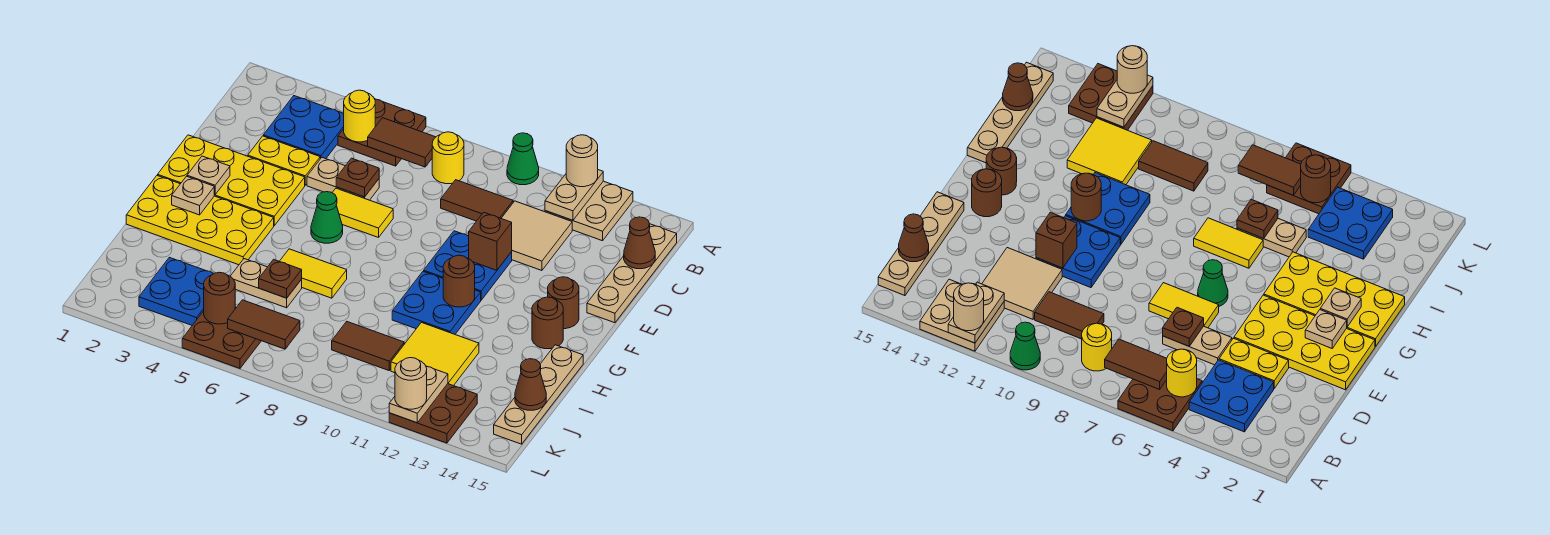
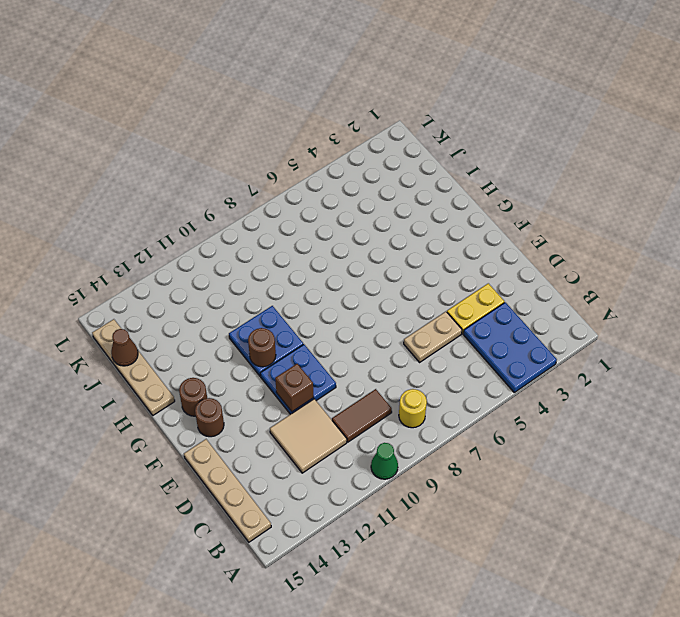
blue plate A3:C4 level 1 -> blue plate B3:C4 level 1
none -> brown plate A5:B6 level 1
none -> tan plate A12:B13 level 1
none -> yellow plate E1:F4 level 1
none -> yellow tile E6:E7 level 1

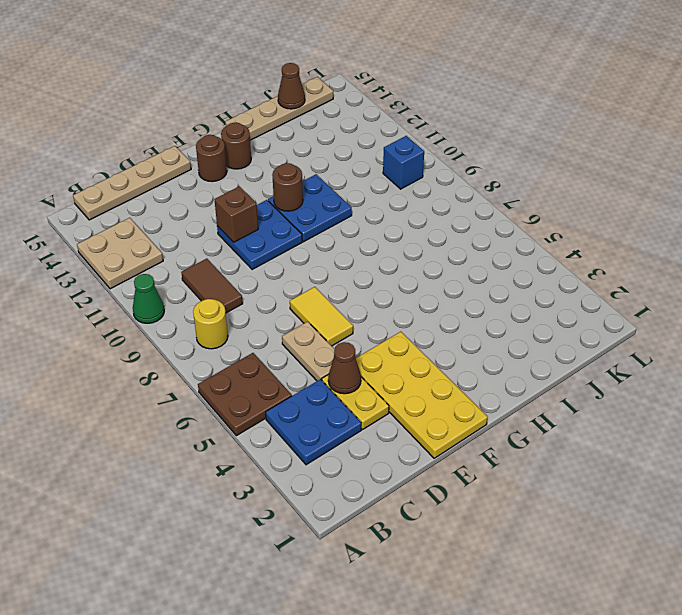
brown cone D4 level 2 -> brown cone C15 level 2
blue brick K10 level 1 -> none
none -> tan tile C11:D12 level 1
none -> green cone F6 level 1
none -> yellow plate G1:H4 level 1
none -> yellow tile H6:H7 level 1

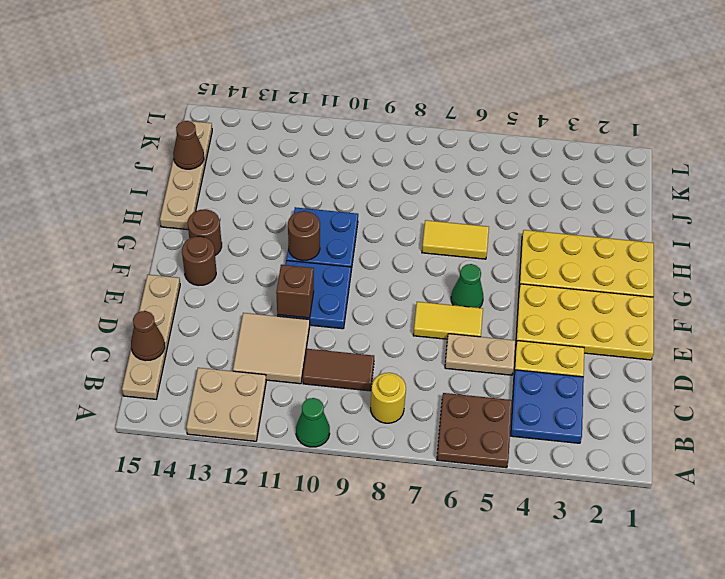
none -> tan plate I5:I6 level 1
none -> yellow tile I11:J12 level 1
none -> blue plate J3:K4 level 1
none -> brown tile J9:J10 level 1

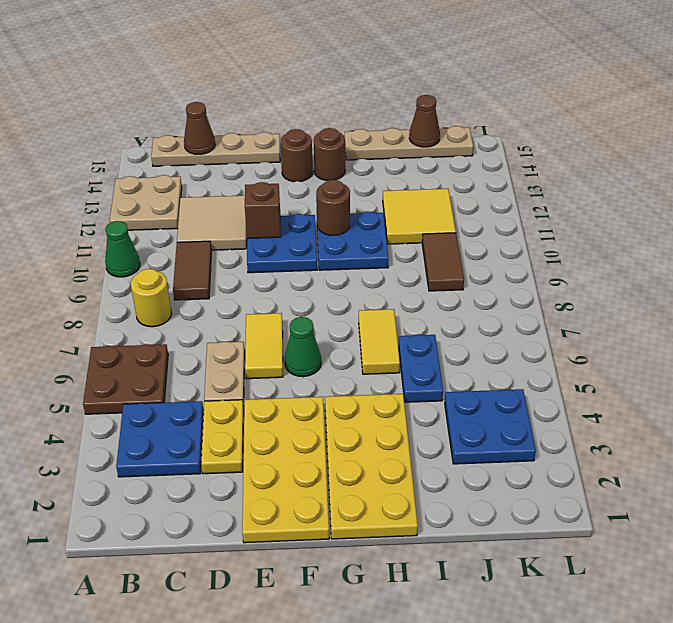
blue plate I5:I6 level 1 -> tan plate I5:I6 level 1
none -> brown plate K5:L6 level 1
none -> brown plate K12:L13 level 1
none -> tan plate A12:B12 level 2
none -> yellow round brick B5 level 2

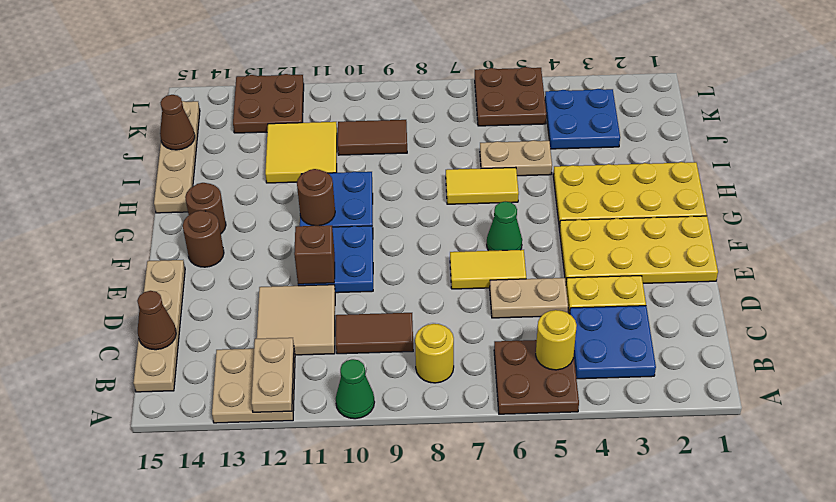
none -> brown tile B6:B7 level 2
none -> brown plate D6 level 2
none -> tan plate F2 level 2
none -> tan plate G2 level 2

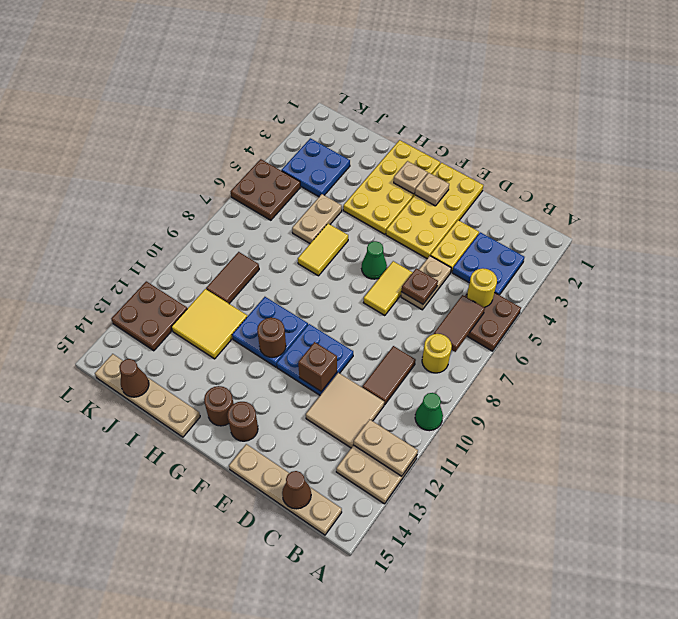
none -> brown plate I6 level 2
none -> brown round brick K5 level 2
none -> brown tile K6:K7 level 2
none -> tan plate K12:L12 level 2

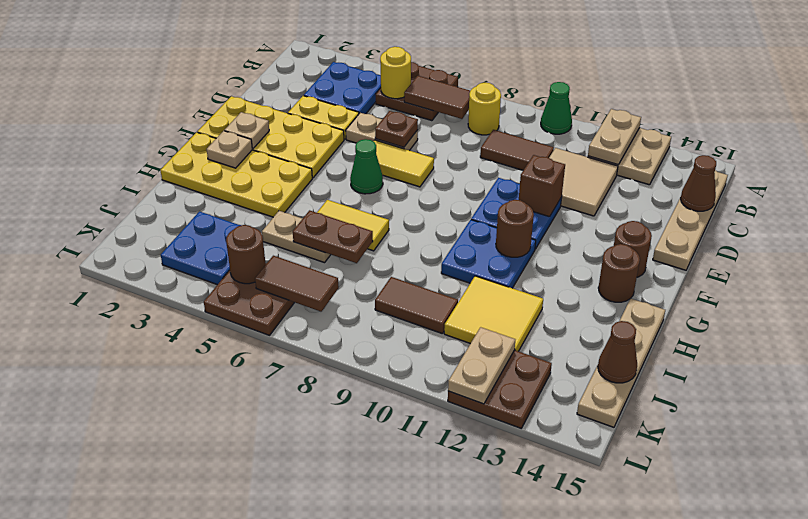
brown plate I6:I7 level 2 -> brown plate I6 level 2
none -> tan round brick A12 level 3
none -> tan round brick L12 level 3

